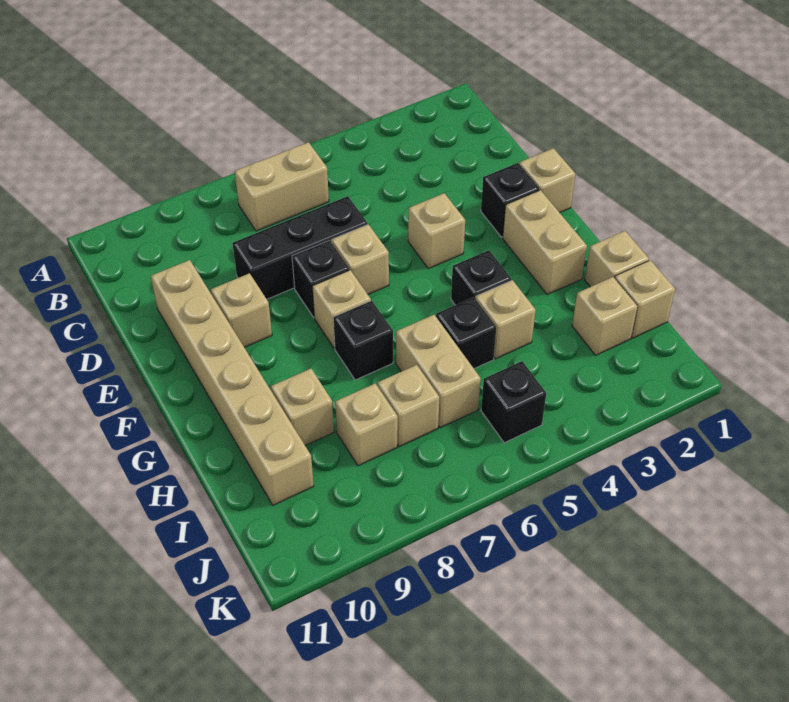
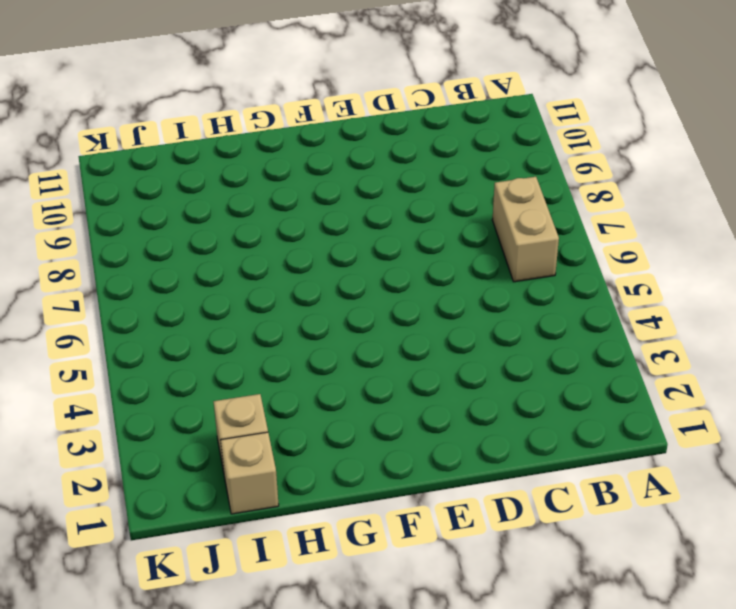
none -> black brick D6:D8 level 1
none -> tan brick D10:I10 level 1
none -> tan brick E1 level 1

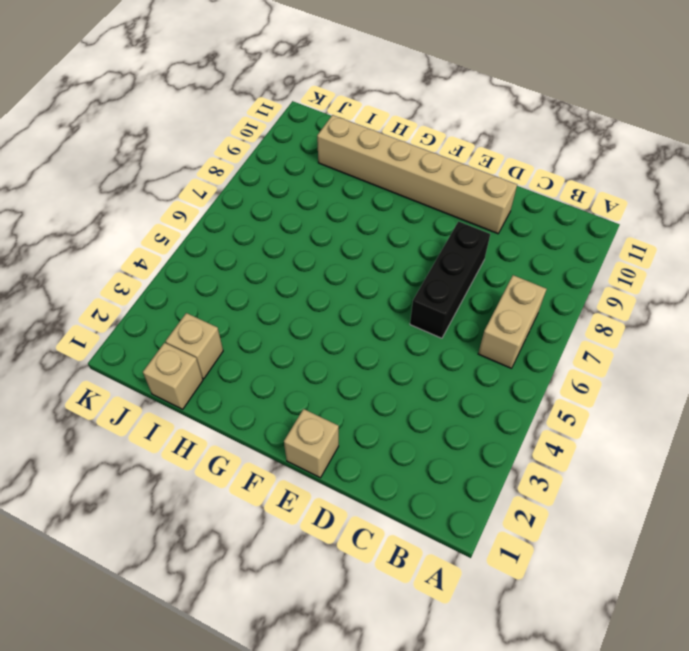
none -> black brick E2 level 1
none -> tan brick E4 level 1
none -> tan brick E6 level 1

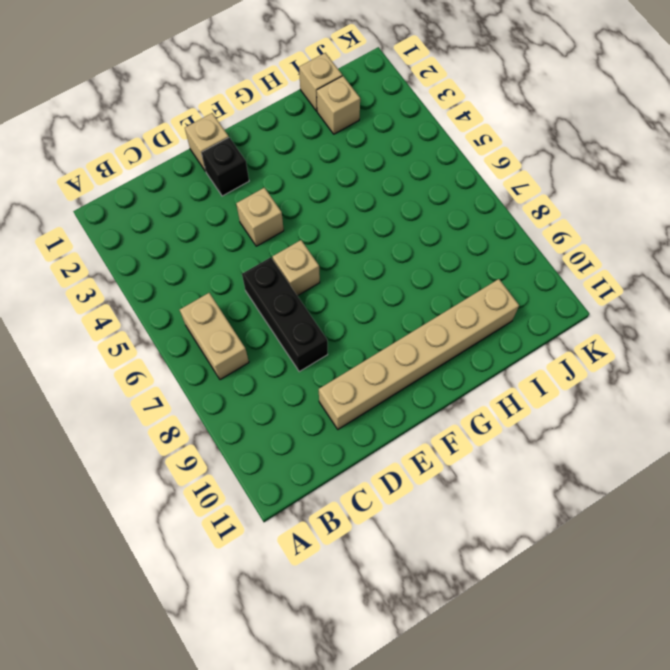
none -> black brick E7 level 1
none -> tan brick E9 level 1
none -> tan brick F2:G2 level 1

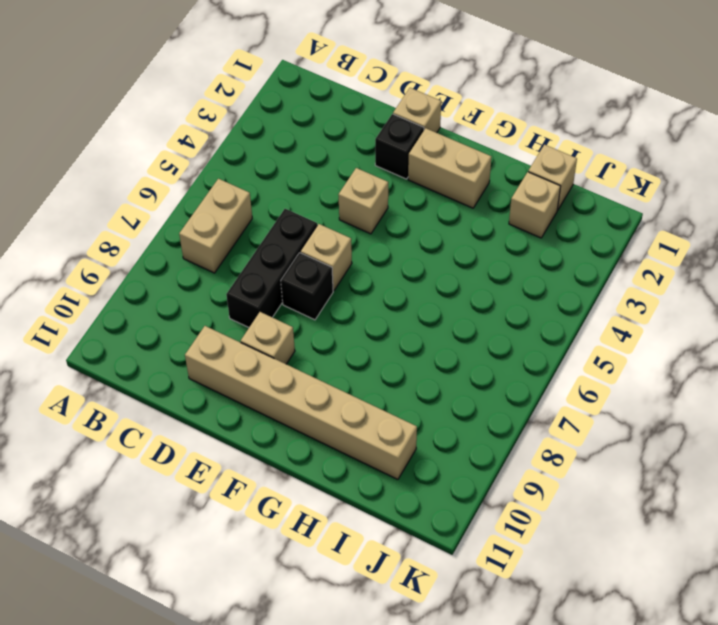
none -> tan brick F7 level 1
none -> black brick G4 level 1
none -> black brick G7 level 1

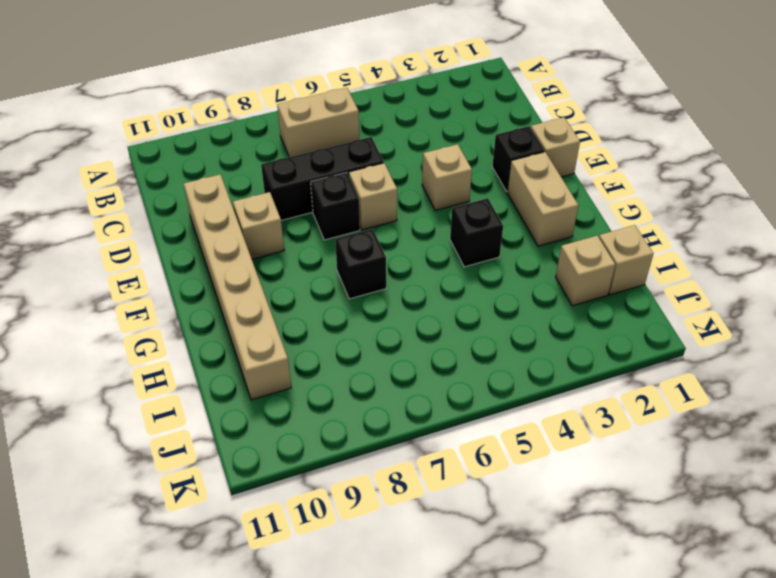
none -> tan brick F7 level 1
none -> tan brick H1 level 1
none -> tan brick H4 level 1

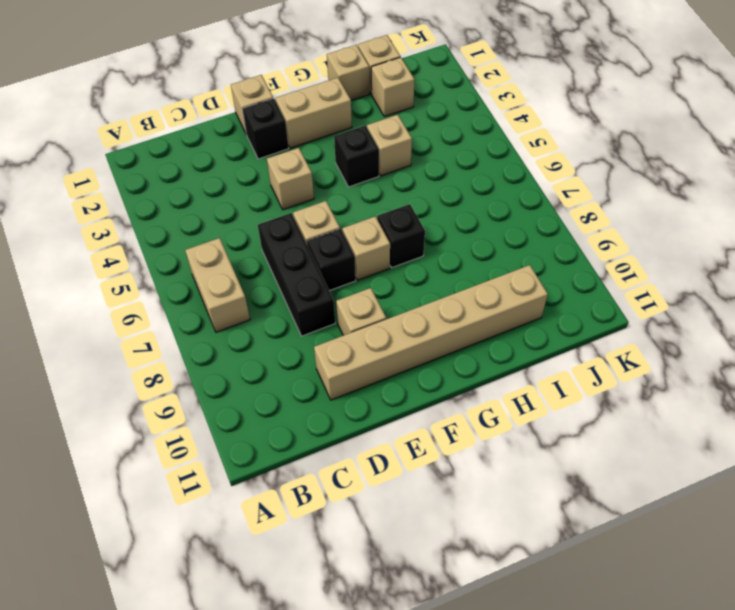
none -> black brick H5 level 1
none -> tan brick H6:I6 level 1
none -> tan brick H9 level 1

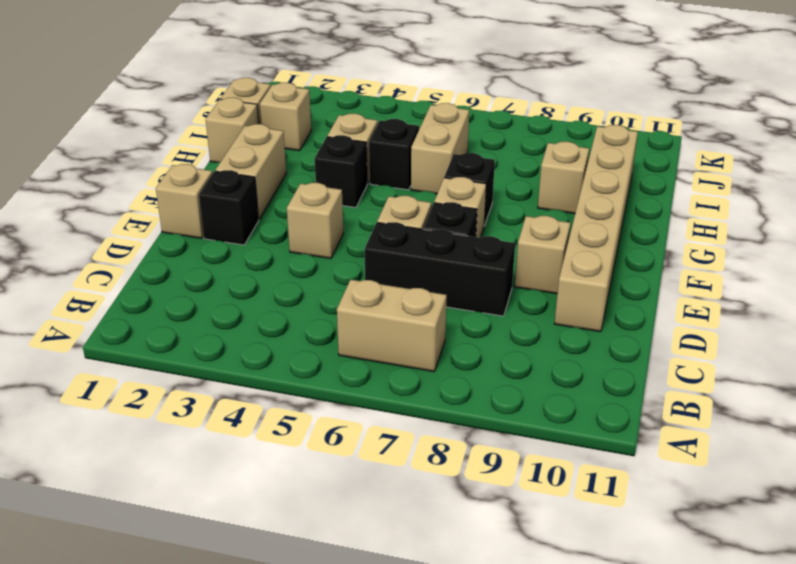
none -> tan brick I7 level 1
none -> tan brick I8 level 1
none -> black brick J5 level 1

